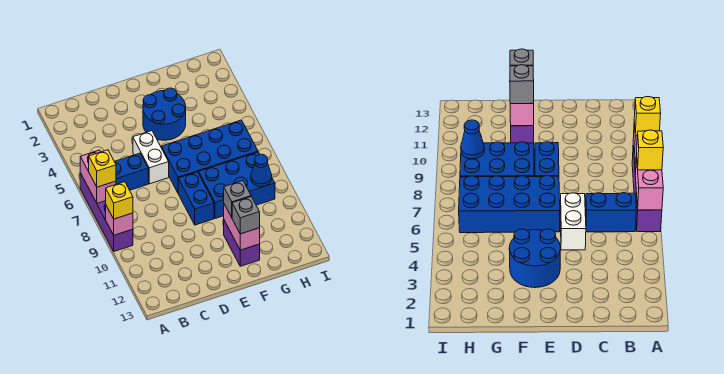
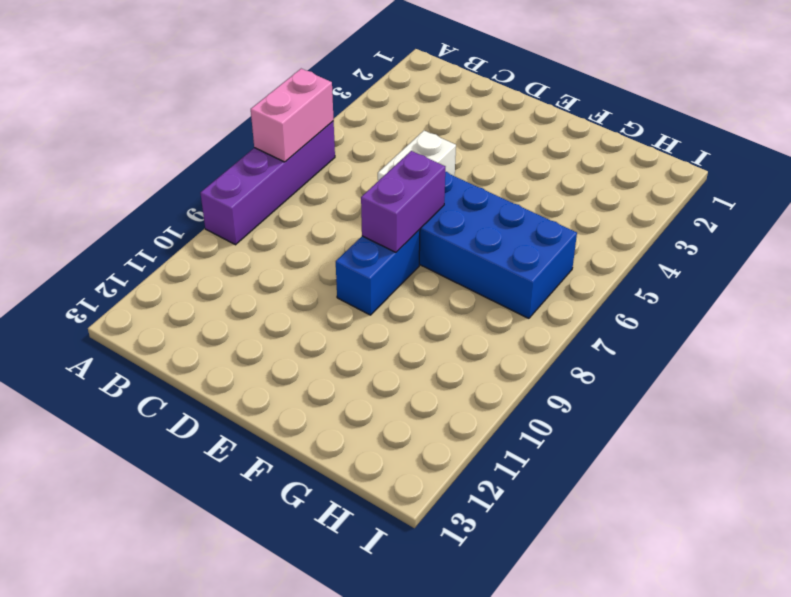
purple brick E7:E8 level 2 -> purple brick F11:F12 level 1
none -> blue brick B6:C6 level 1
none -> blue round brick E3:F4 level 1
none -> blue brick F8:H9 level 1

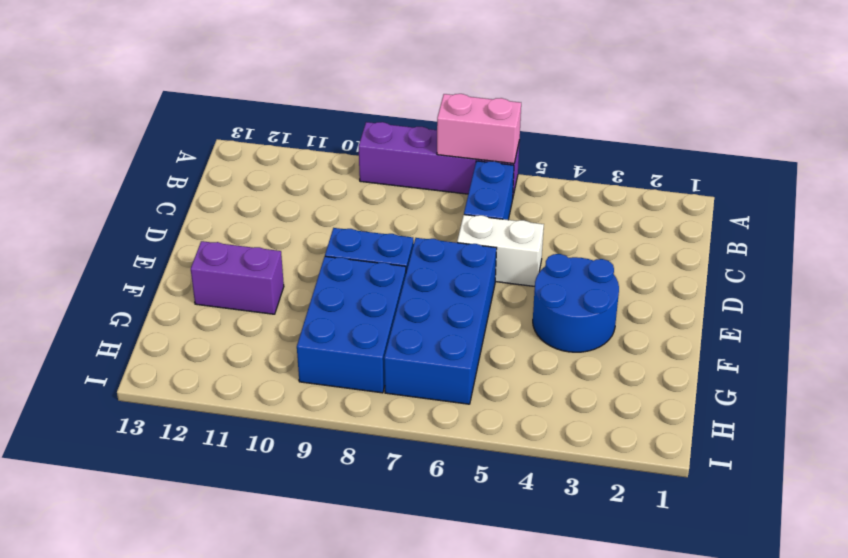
none -> pink brick A9 level 2
none -> pink brick F11:F12 level 2
none -> blue cone H9 level 2

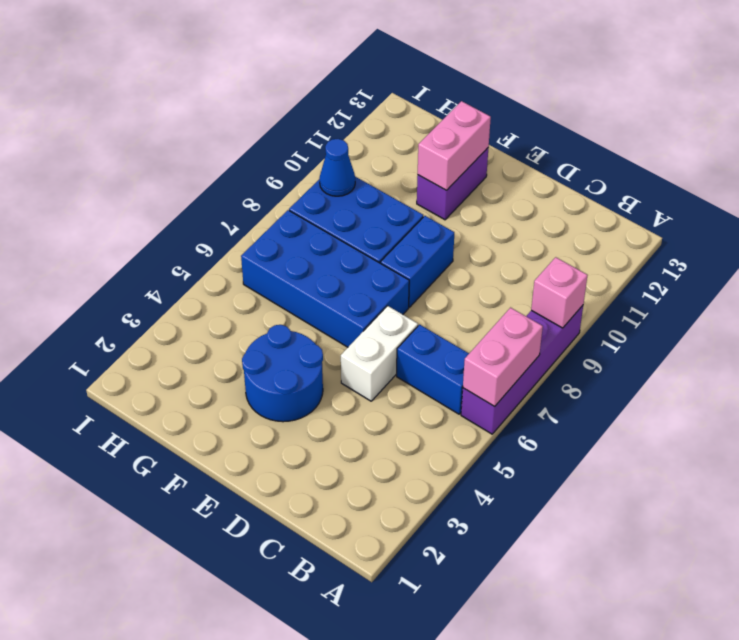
none -> yellow brick A7 level 3
none -> yellow brick A9 level 3
none -> grey brick F11 level 3

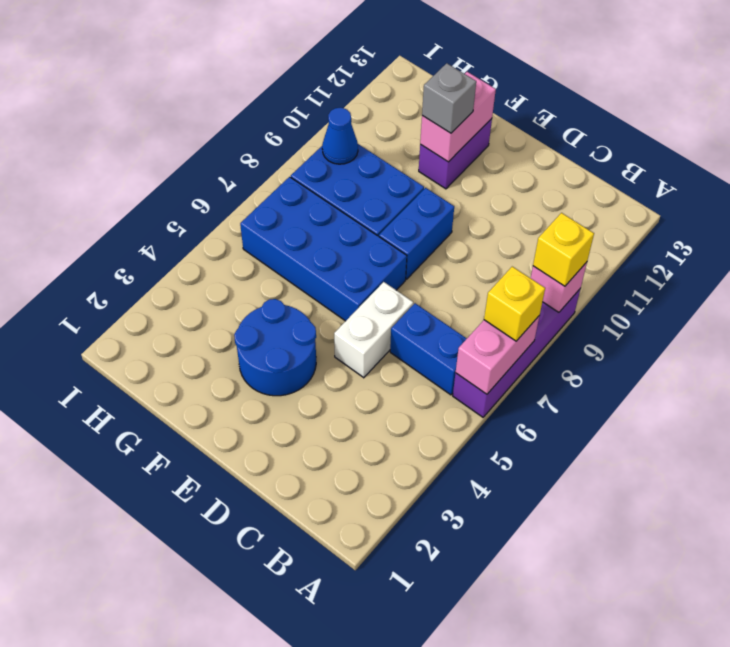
none -> grey brick F12 level 3

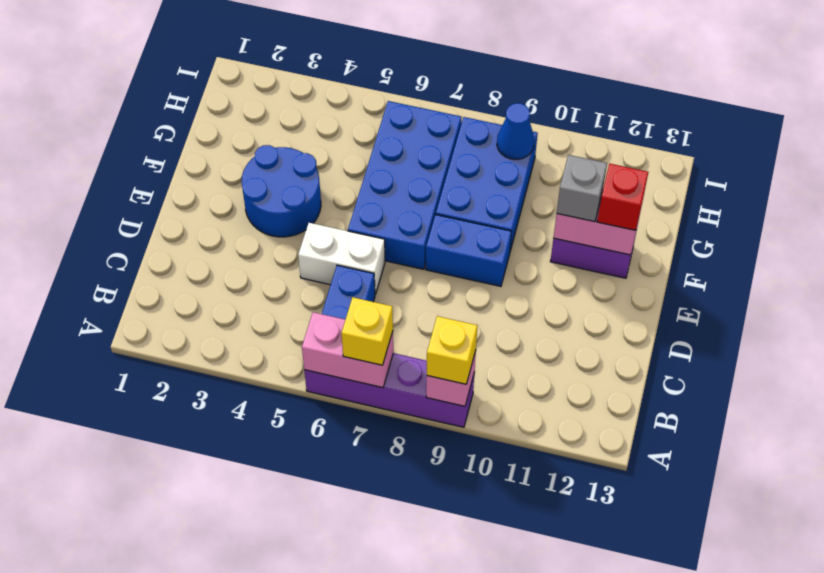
red brick F12 level 3 -> grey brick F12 level 3

